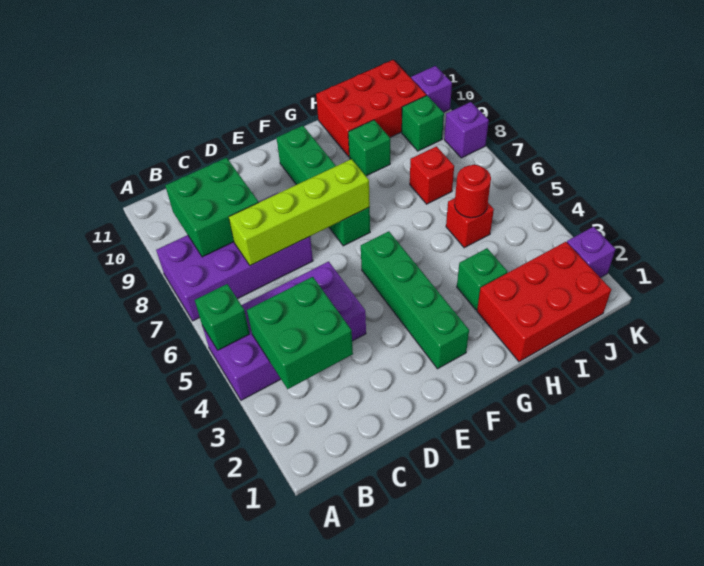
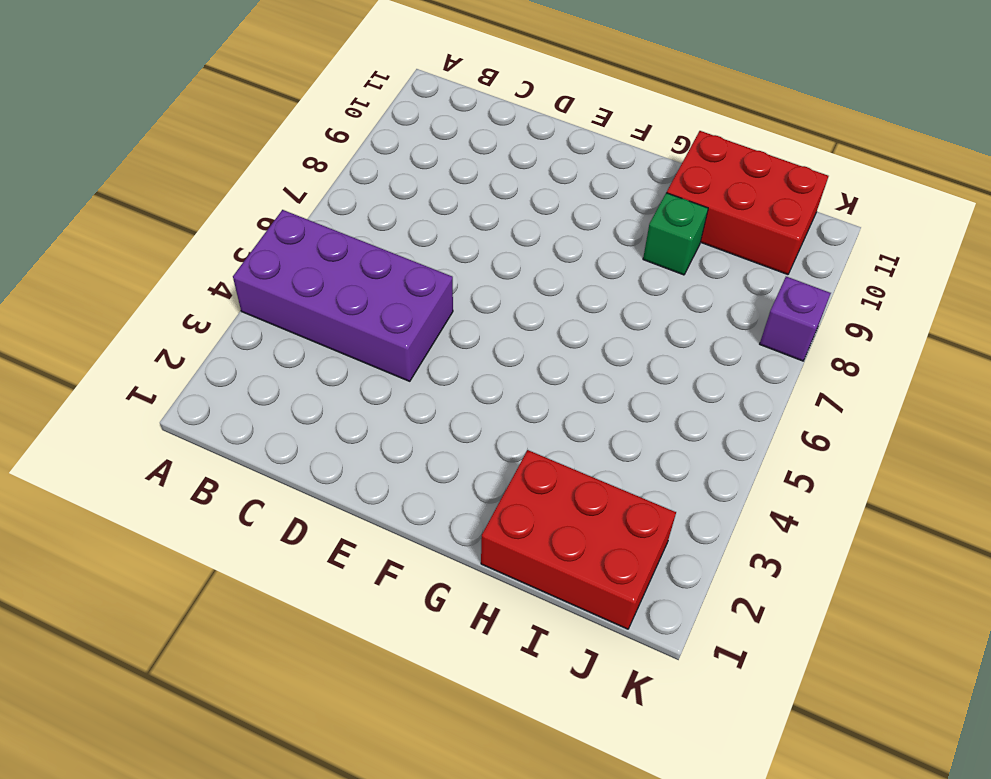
none -> purple brick A7:D8 level 1
none -> green brick F2:F5 level 1
none -> green brick F7:F10 level 1

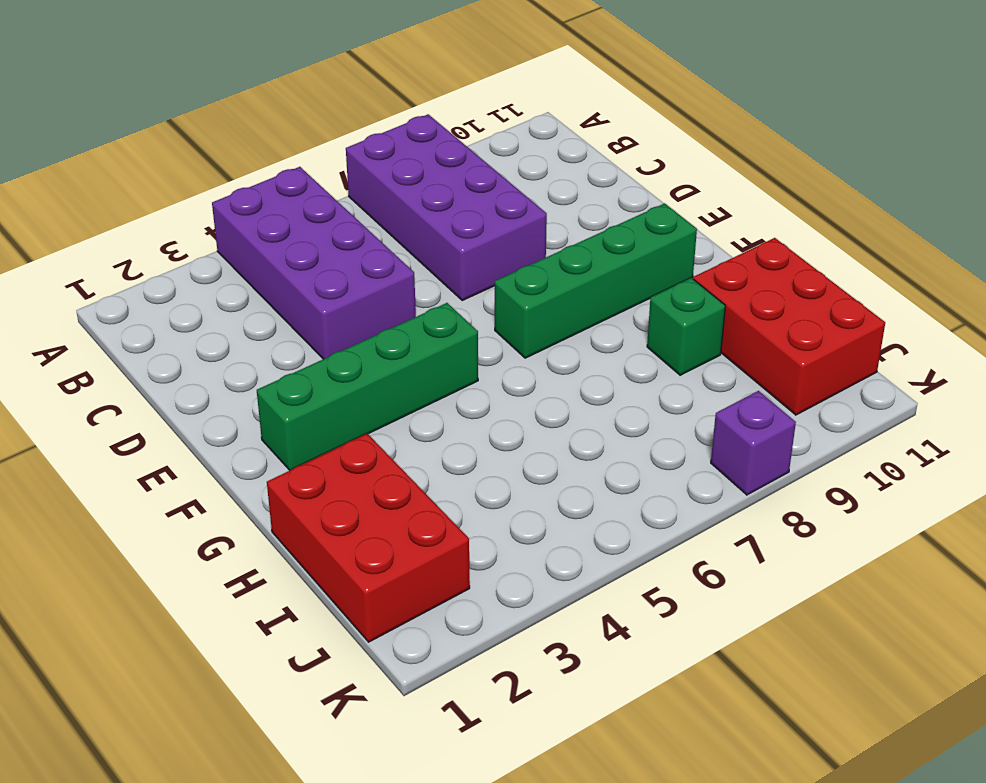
none -> green brick H3 level 1
none -> red brick I5 level 1
none -> red brick I7 level 1

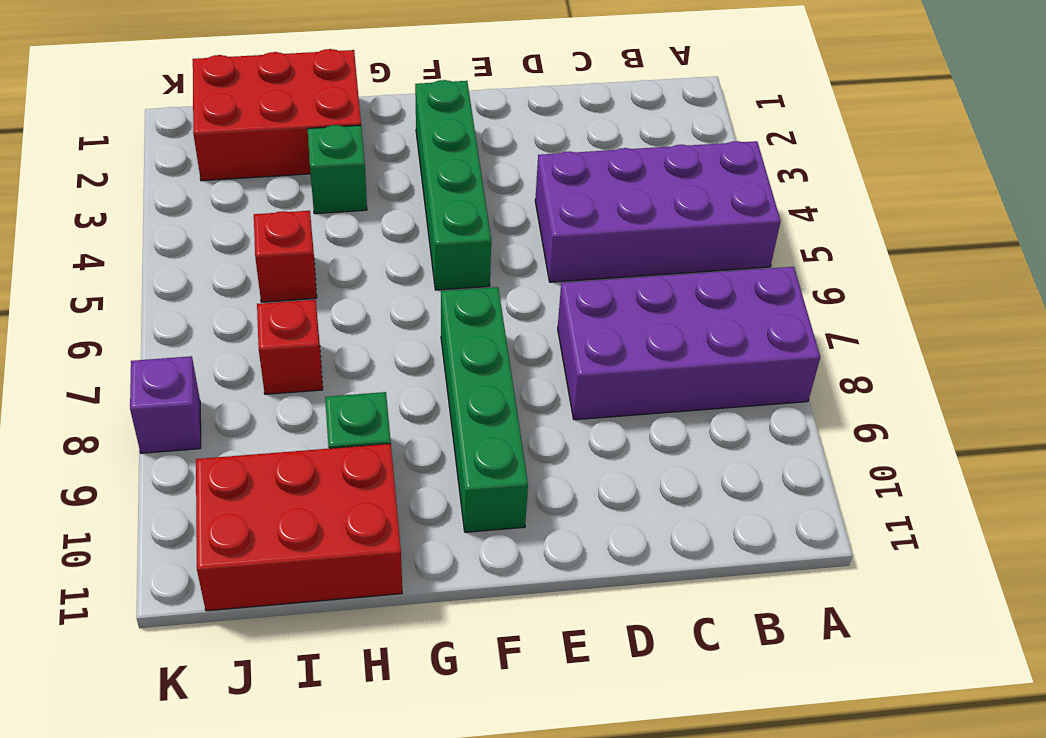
none -> green brick J9 level 1
none -> purple brick K2 level 1
none -> purple brick K10 level 1

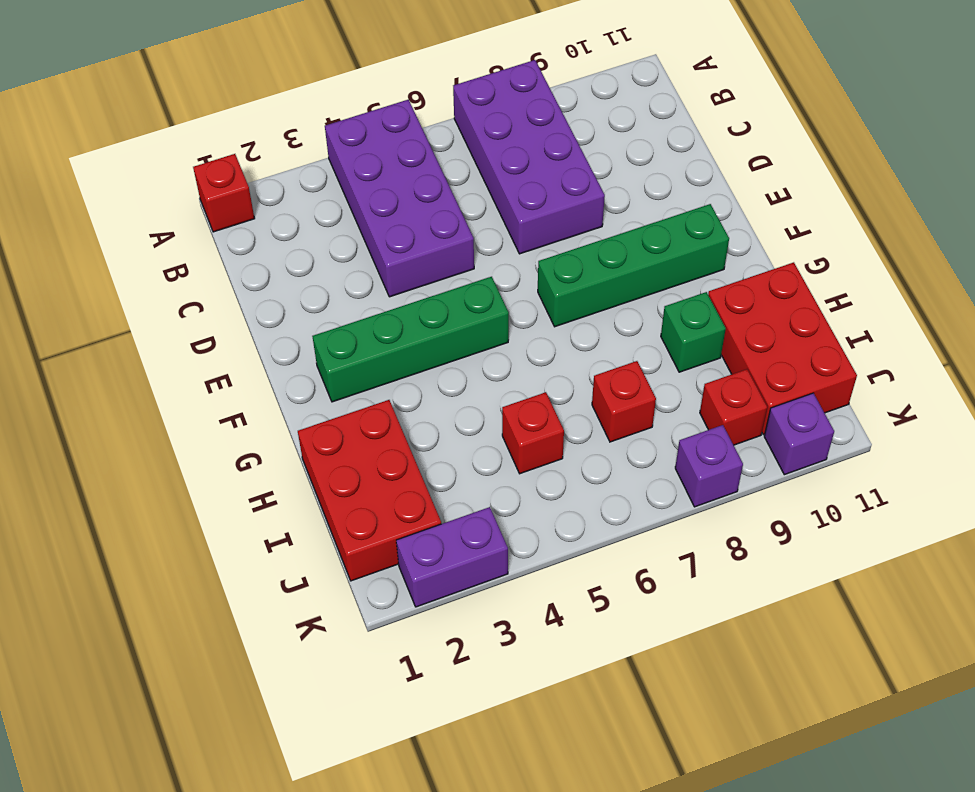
red brick A1 level 1 -> none
red brick J9 level 1 -> green brick J9 level 1
purple brick K2:K3 level 1 -> purple brick K2 level 1
none -> green brick H3 level 1
none -> green brick A5 level 2
none -> green brick B3:C4 level 2

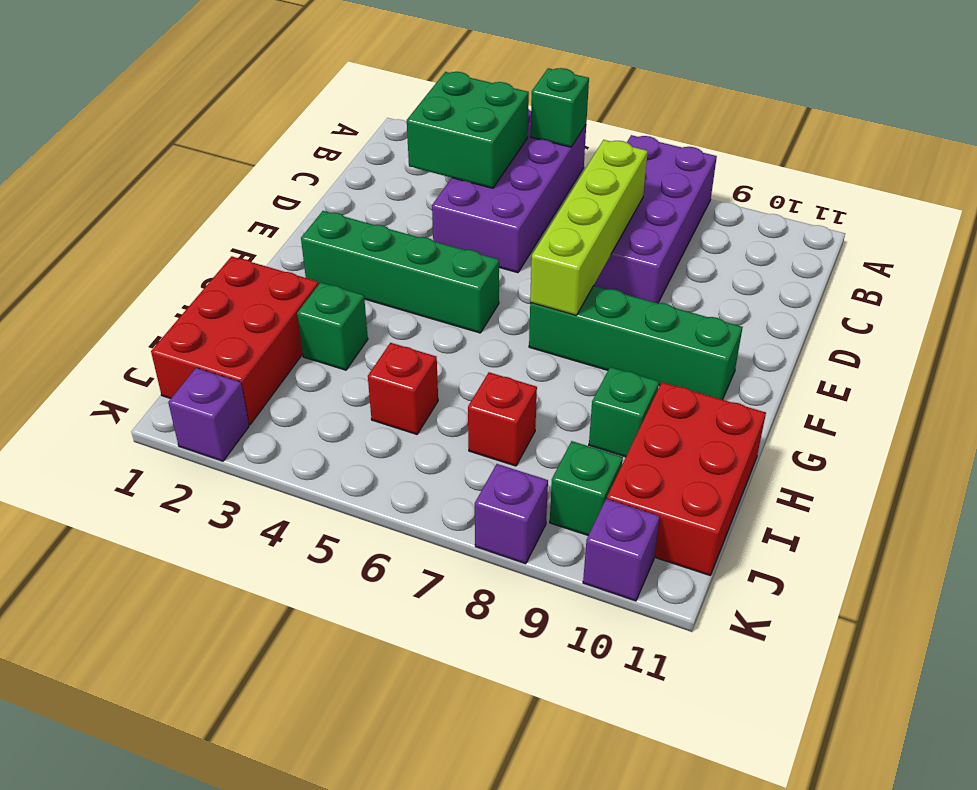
none -> green brick B8:C9 level 2
none -> red round brick I5 level 2

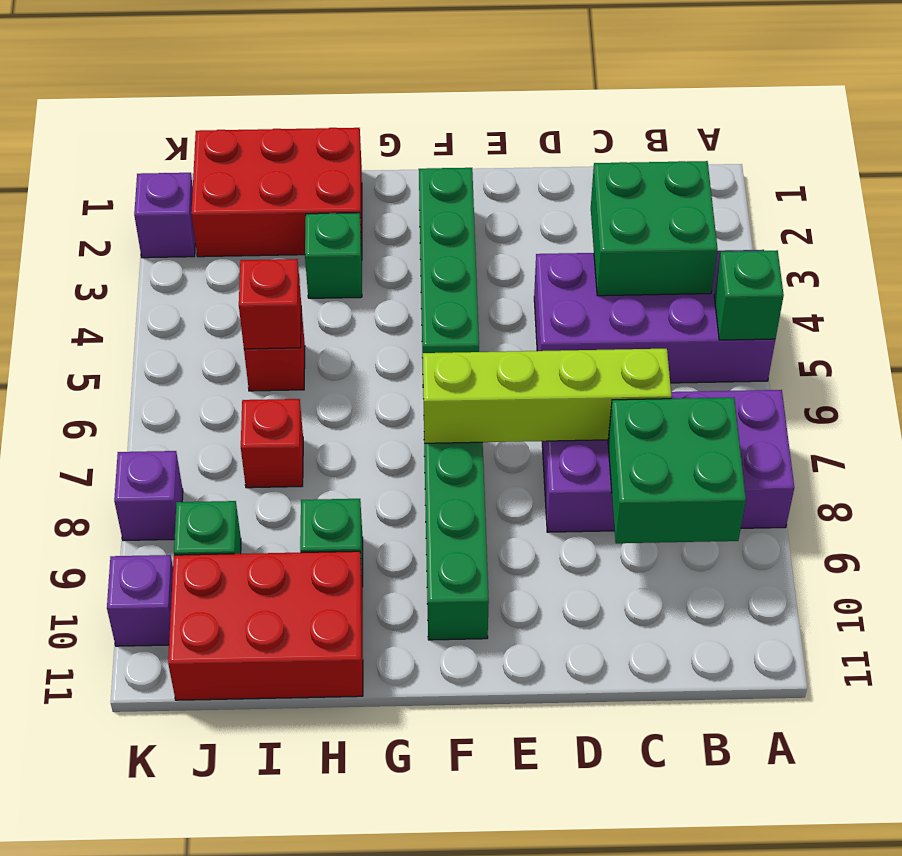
red brick I5 level 2 -> red round brick I5 level 2

